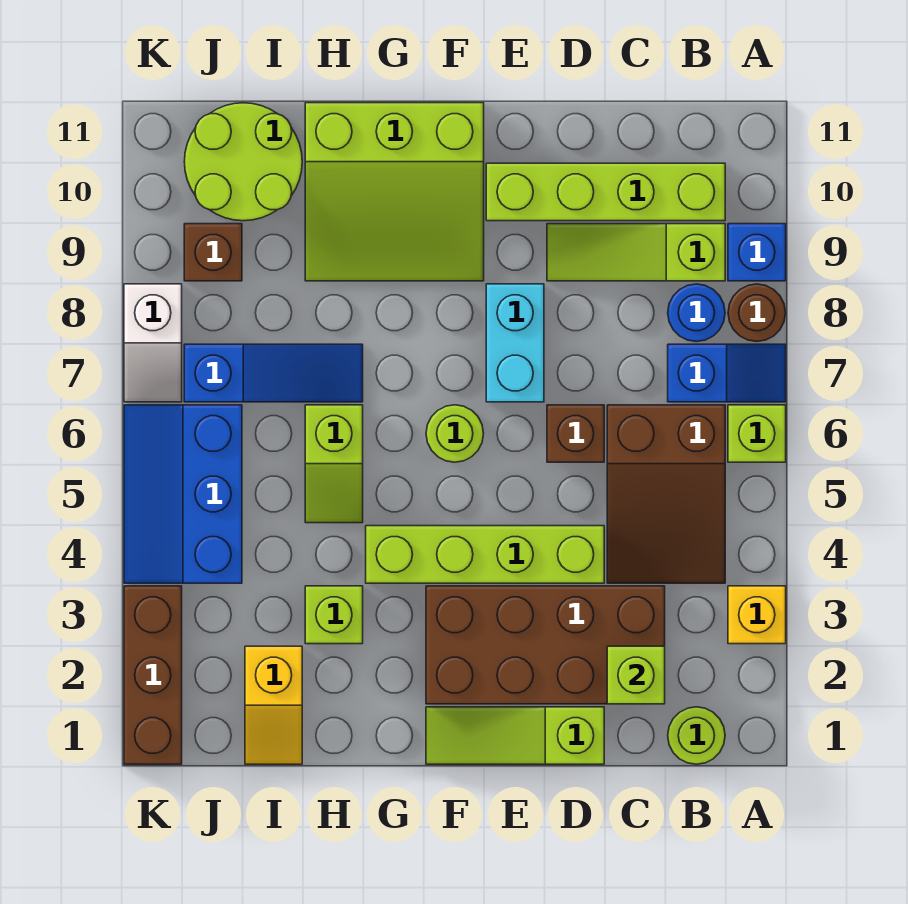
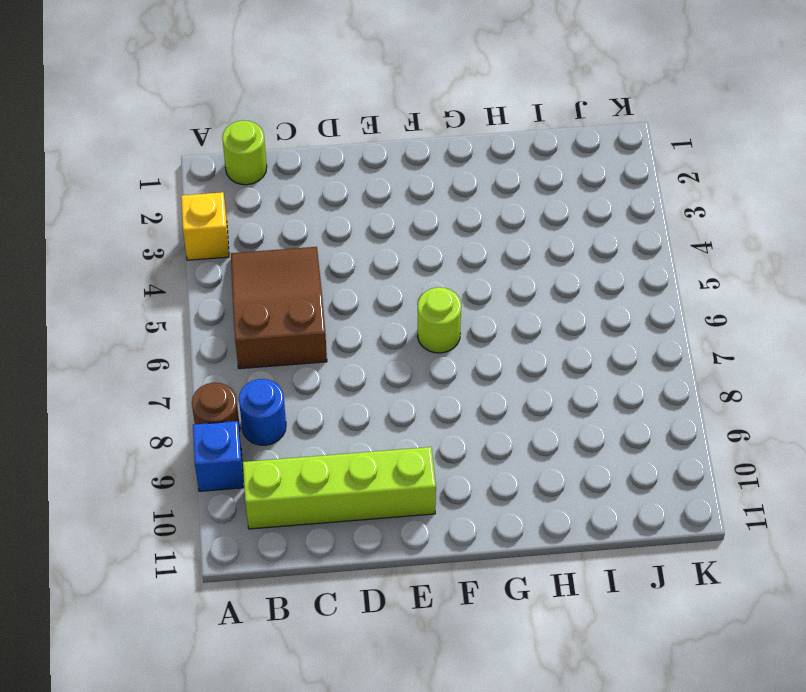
none -> lime brick A6 level 1
none -> blue slope A7:B7 level 1 top B
none -> lime slope B9:D9 level 1 top B

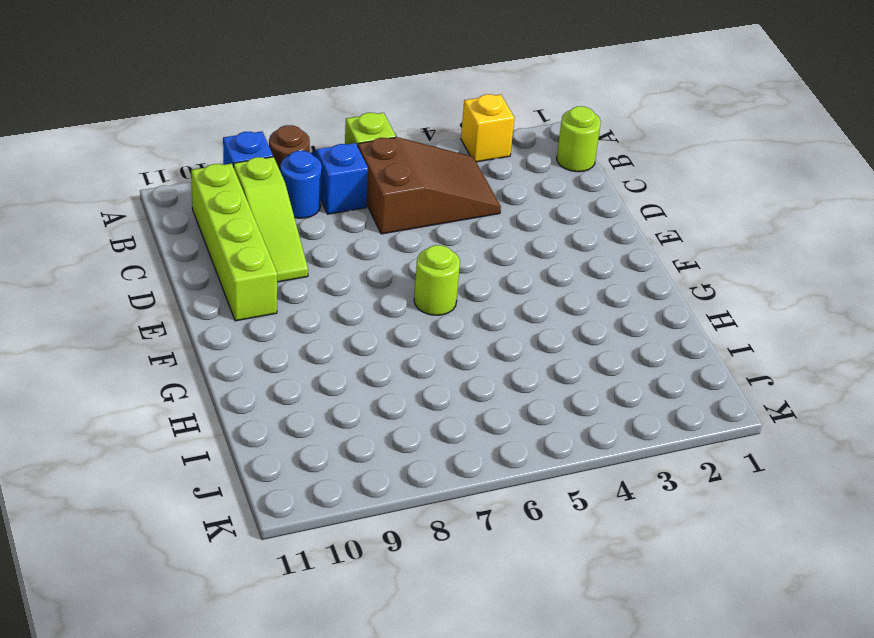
none -> brown brick C2:F3 level 1
none -> lime slope D1:F1 level 1 top D
none -> lime brick D4:G4 level 1

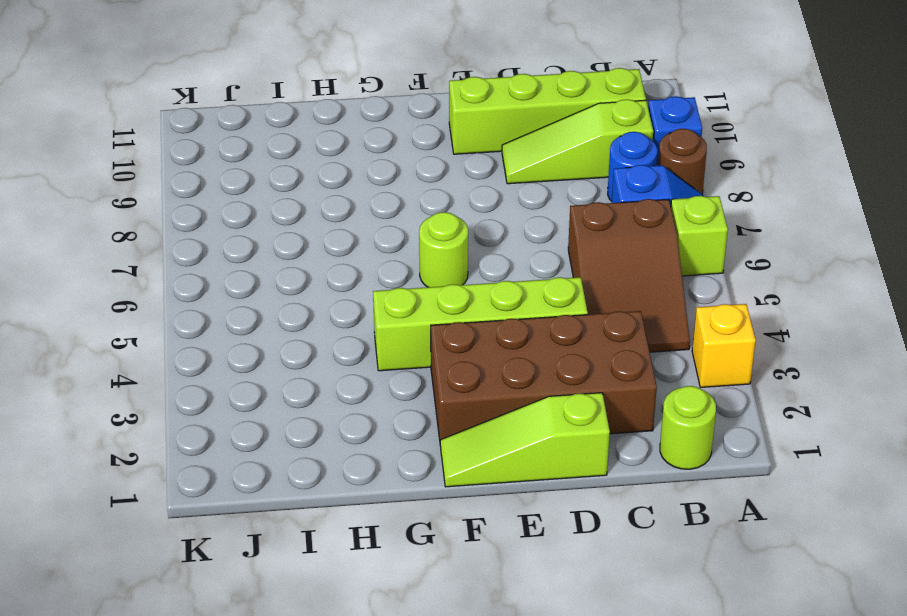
none -> brown brick D6 level 1
none -> cyan brick E7:E8 level 1
none -> lime slope F9:H11 level 1 top 11

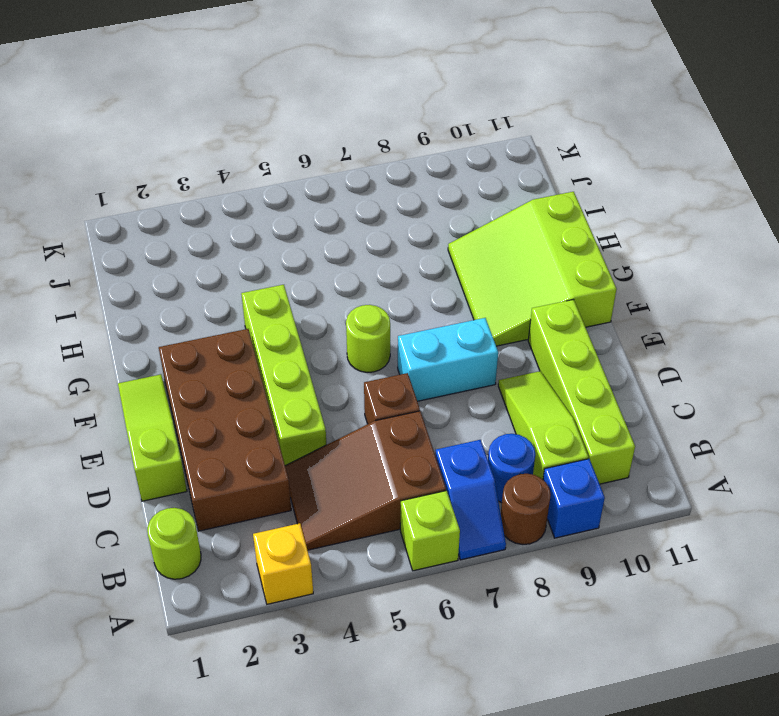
none -> lime brick H3 level 1
none -> lime slope H5:H6 level 1 top 6
none -> blue slope H7:J7 level 1 top J

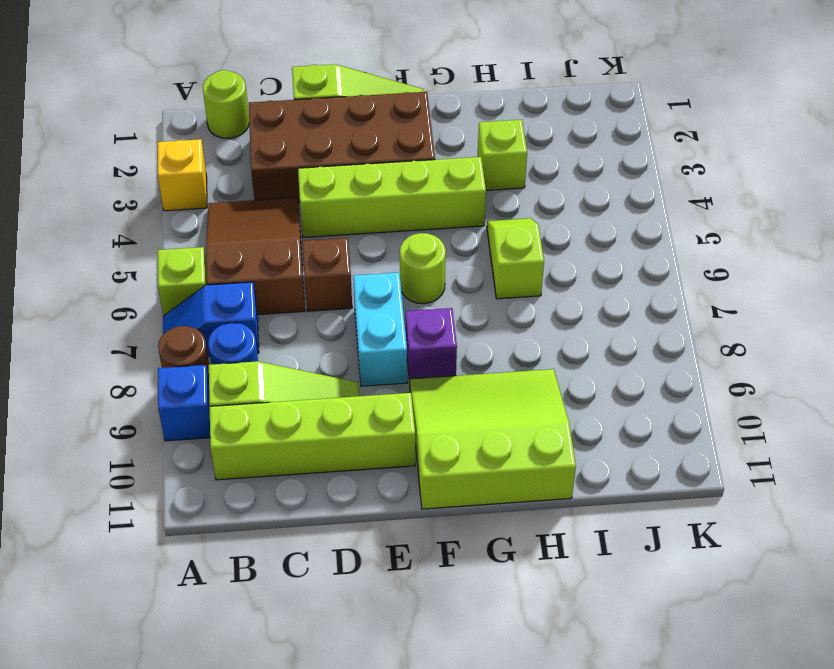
purple brick F8 level 1 -> none
none -> blue slope H7:J7 level 1 top J
none -> yellow slope I1:I2 level 1 top 2
none -> lime round brick I10:J11 level 1

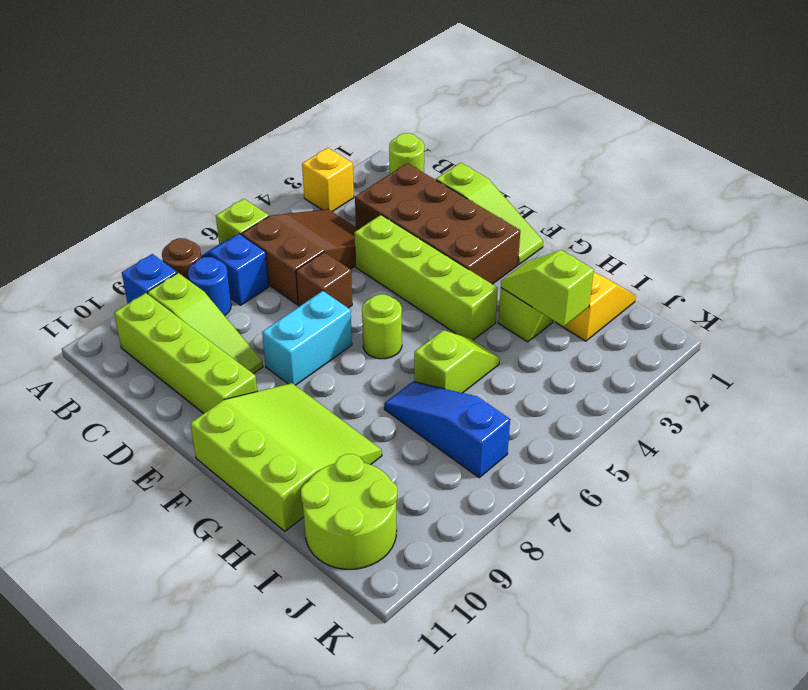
lime slope H3:I3 level 2 top I -> none
none -> blue slope J4:K6 level 1 top J
none -> brown brick J9 level 1
none -> brown brick K1:K3 level 1

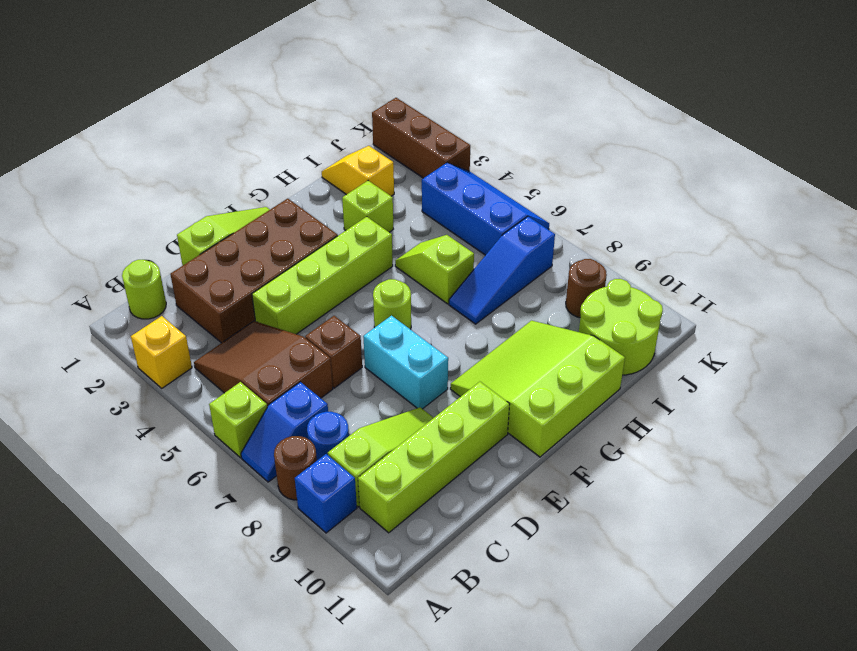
brown round brick J9 level 1 -> brown brick J9 level 1
none -> white slope K7:K8 level 1 top 8
none -> lime brick C2 level 2

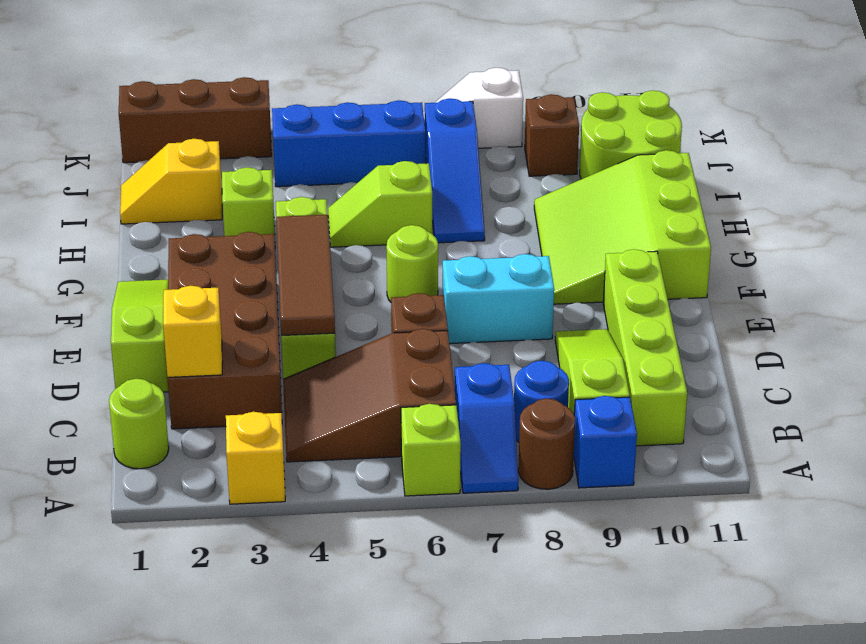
yellow brick C2 level 2 -> lime brick C2 level 2
brown tile D4:F4 level 2 -> none

